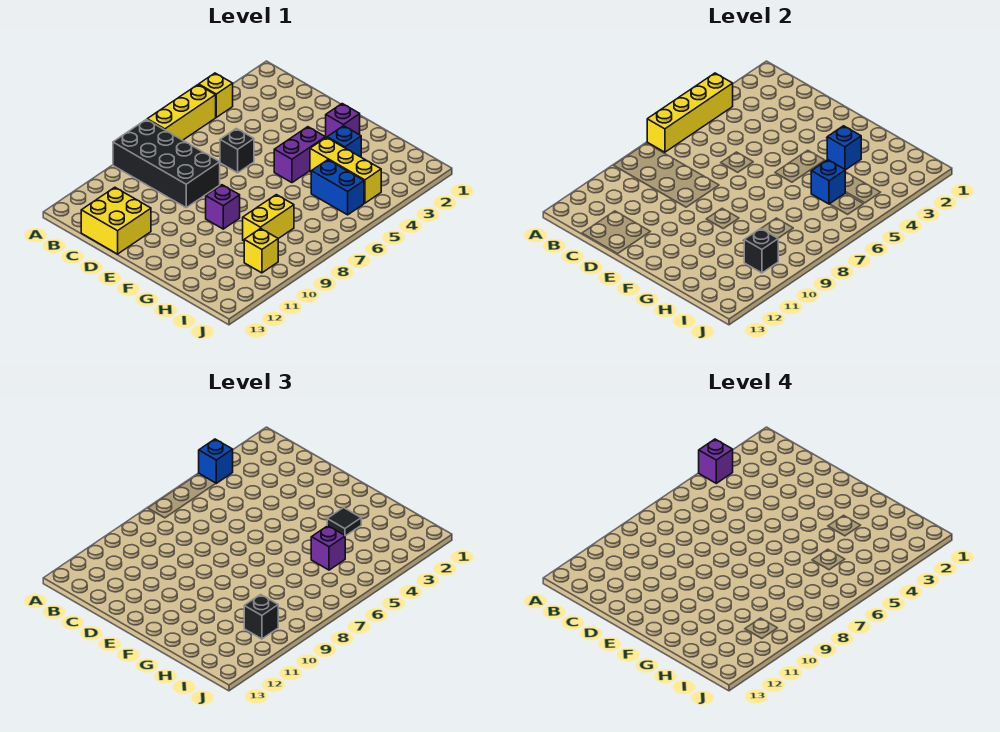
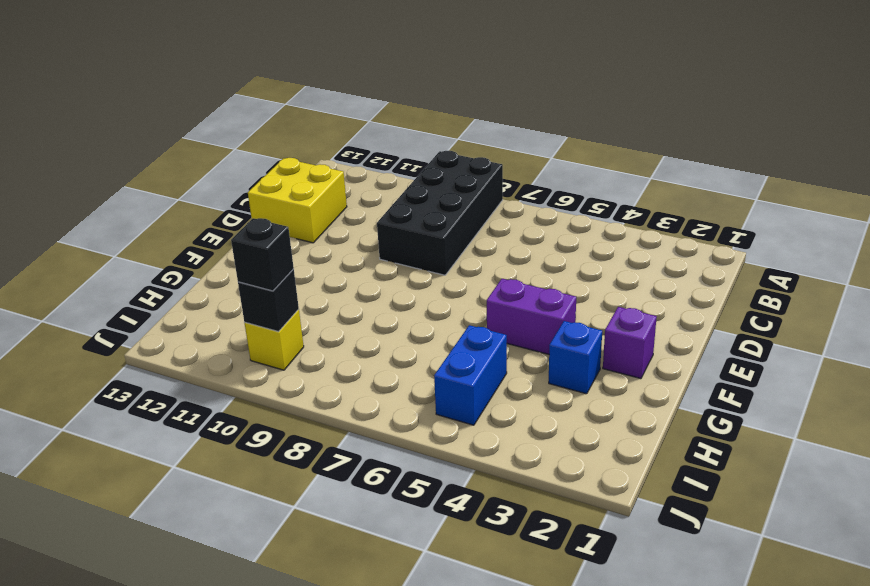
none -> yellow brick A4 level 1
none -> yellow brick A5:A7 level 1
none -> black brick D6 level 1

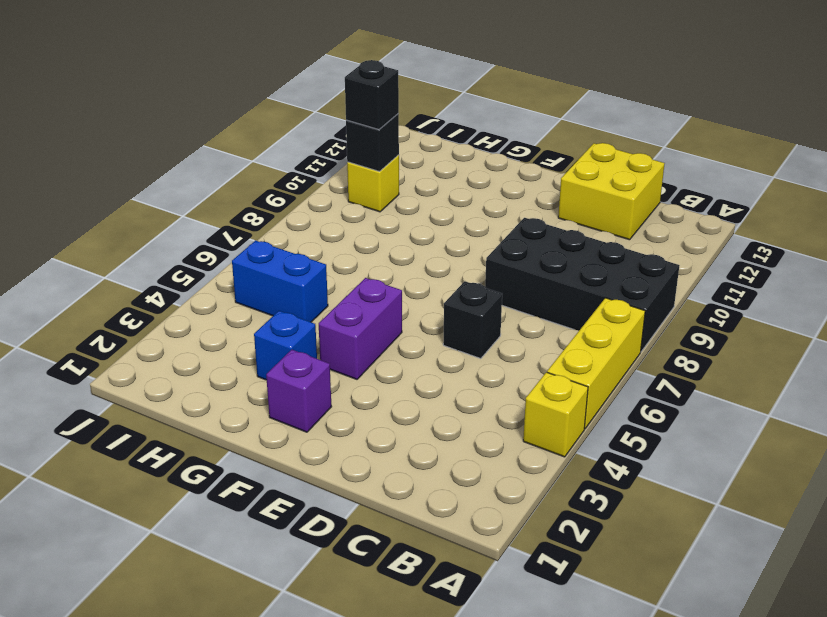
none -> purple brick F9 level 1
none -> yellow brick G4:I4 level 1
none -> yellow brick H8:H9 level 1

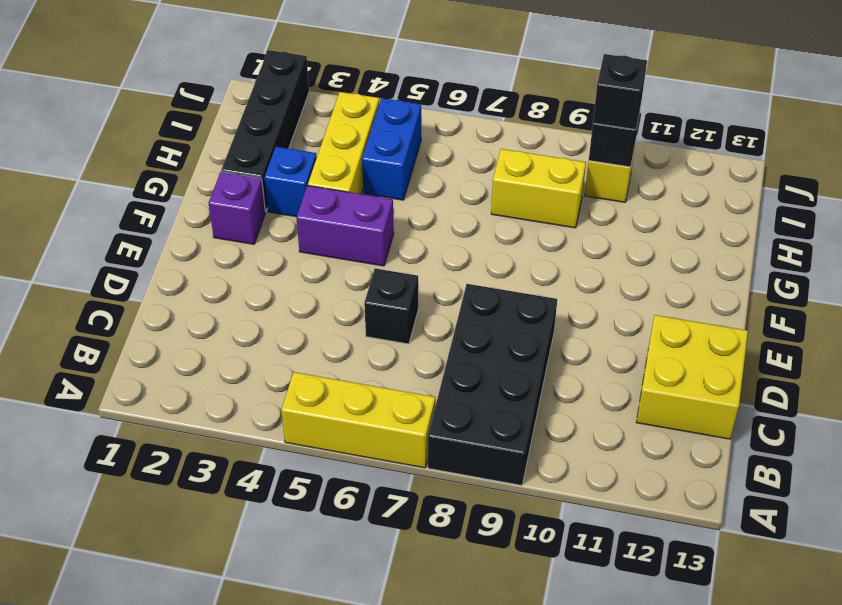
black brick G2:J2 level 1 -> none
none -> yellow brick A4 level 1
none -> purple brick F9 level 1
none -> yellow brick A4:A7 level 2

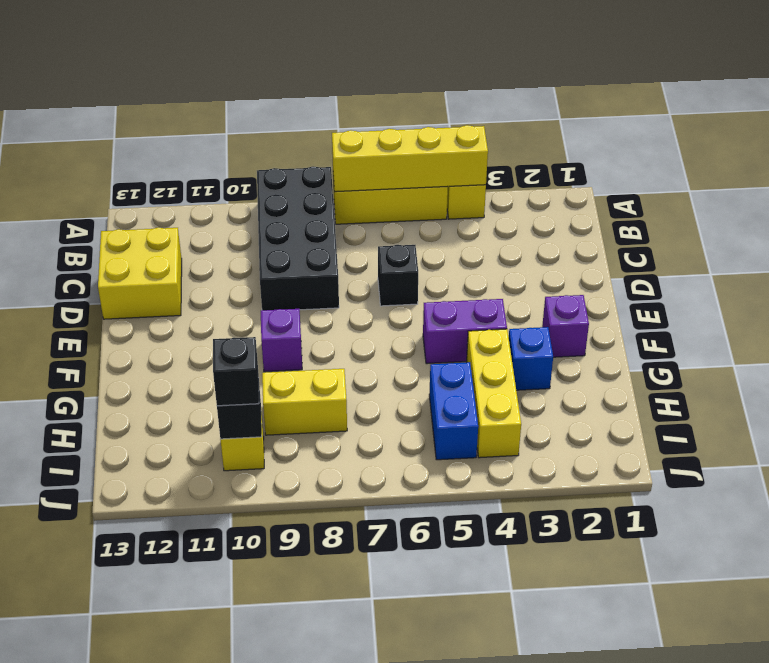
none -> blue brick G3 level 2
none -> blue brick H5 level 2
none -> blue brick A4 level 3

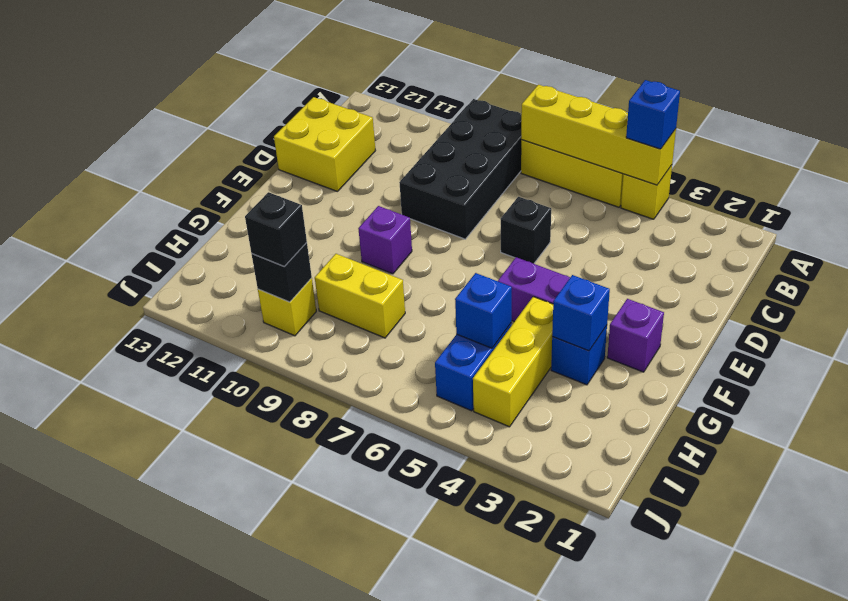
none -> black tile G3 level 3
none -> purple brick H5 level 3
none -> purple brick A4 level 4

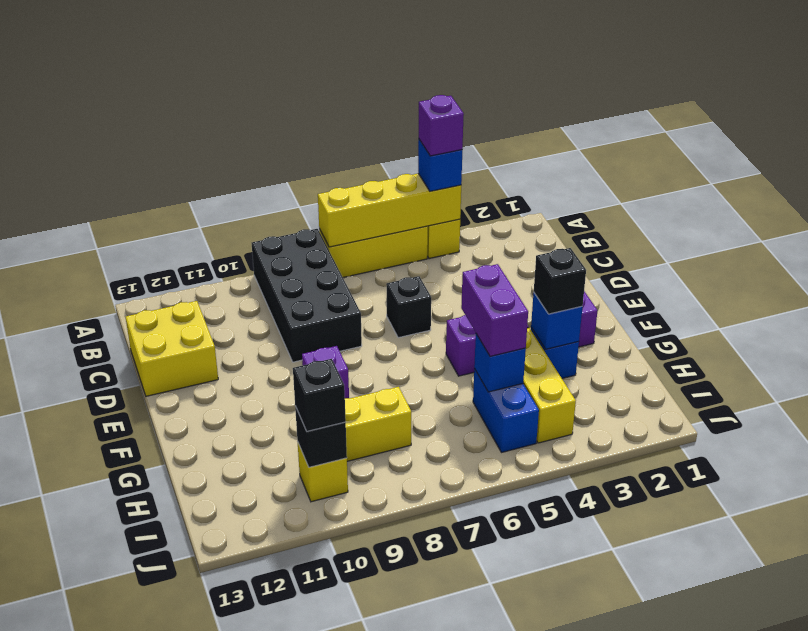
black brick G3 level 3 -> black tile G3 level 3
purple brick G5:H5 level 3 -> purple brick H5 level 3

